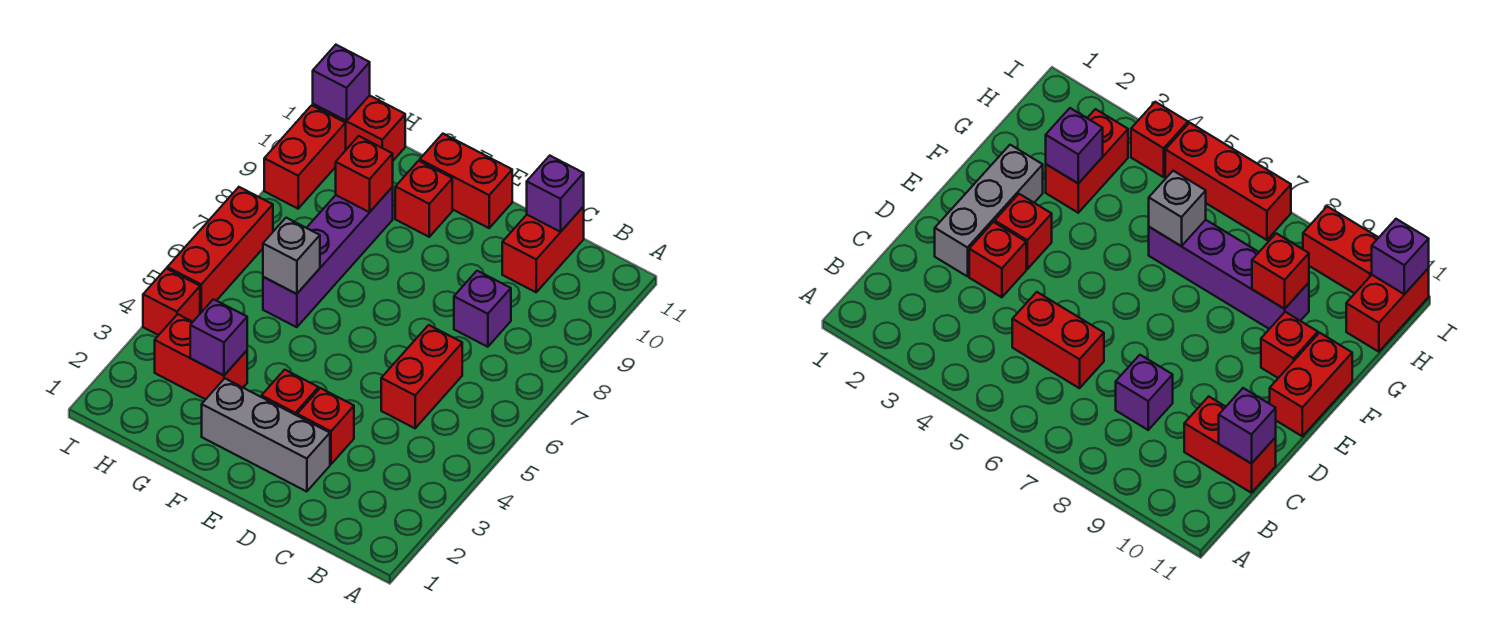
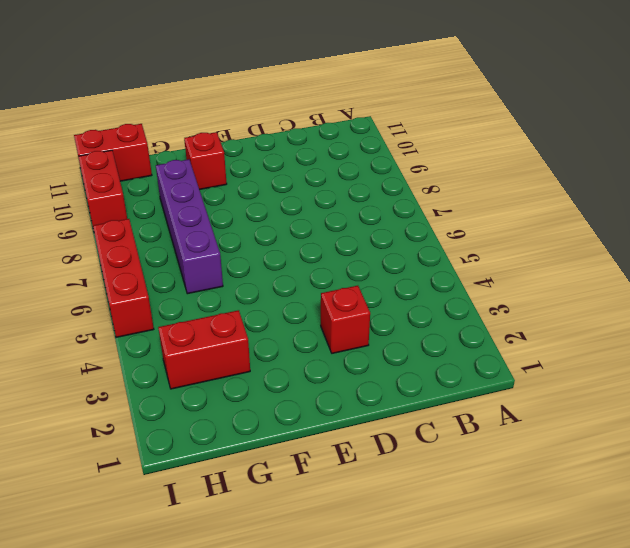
none -> red brick C5:C6 level 1
none -> purple brick C8 level 1
none -> red brick C10:C11 level 1

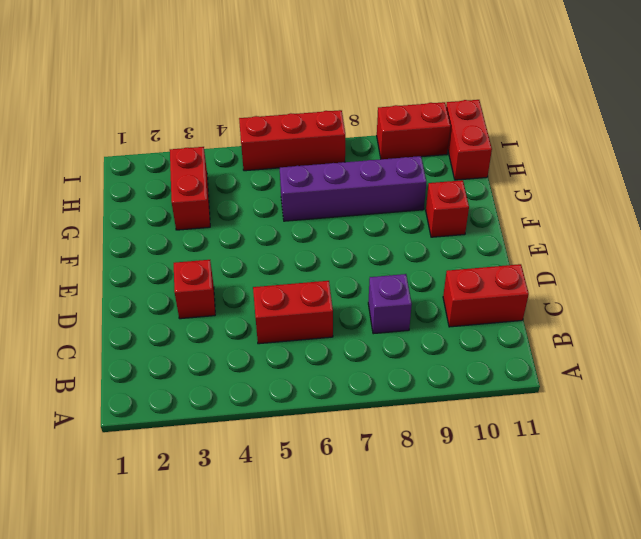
none -> grey brick D2:F2 level 1
none -> red brick E3 level 1
none -> red brick E11:F11 level 1

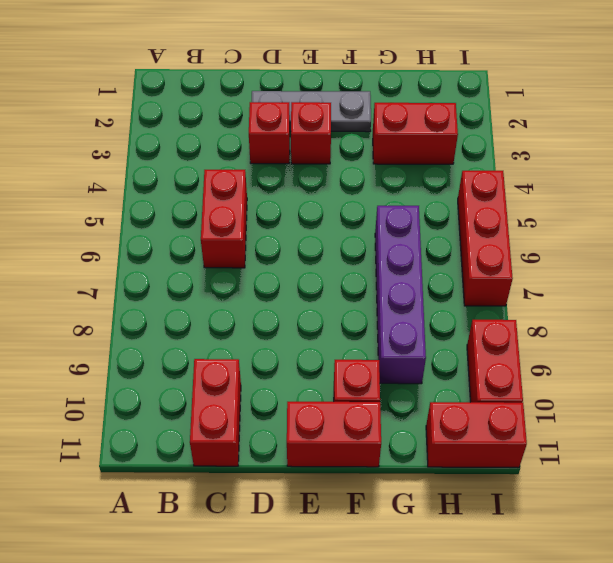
grey plate D2:F2 level 1 -> grey brick D2:F2 level 1
none -> purple brick C8 level 1
none -> red brick I4 level 1
none -> purple brick C11 level 2

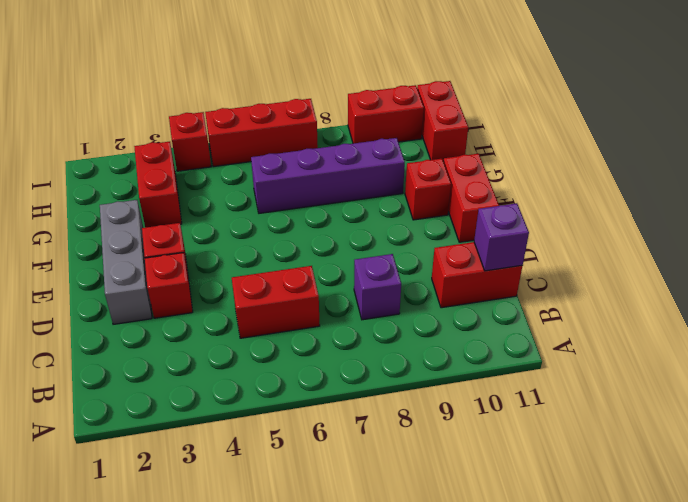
none -> purple brick G3 level 2
none -> grey brick G6 level 2
none -> red brick G9 level 2

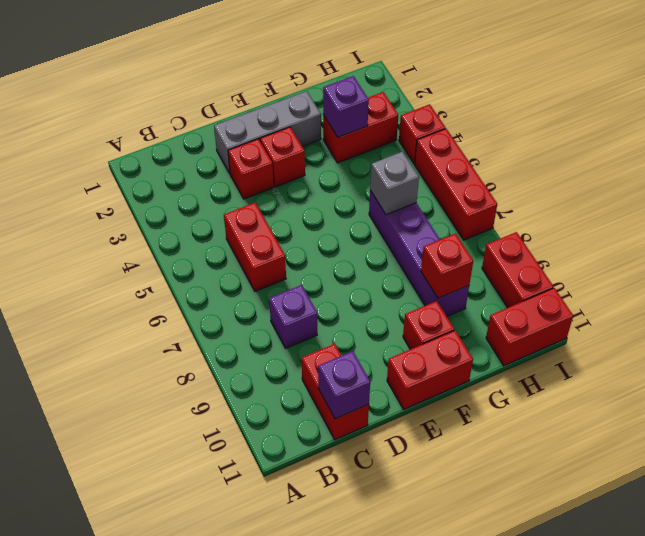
none -> purple brick I11 level 2

